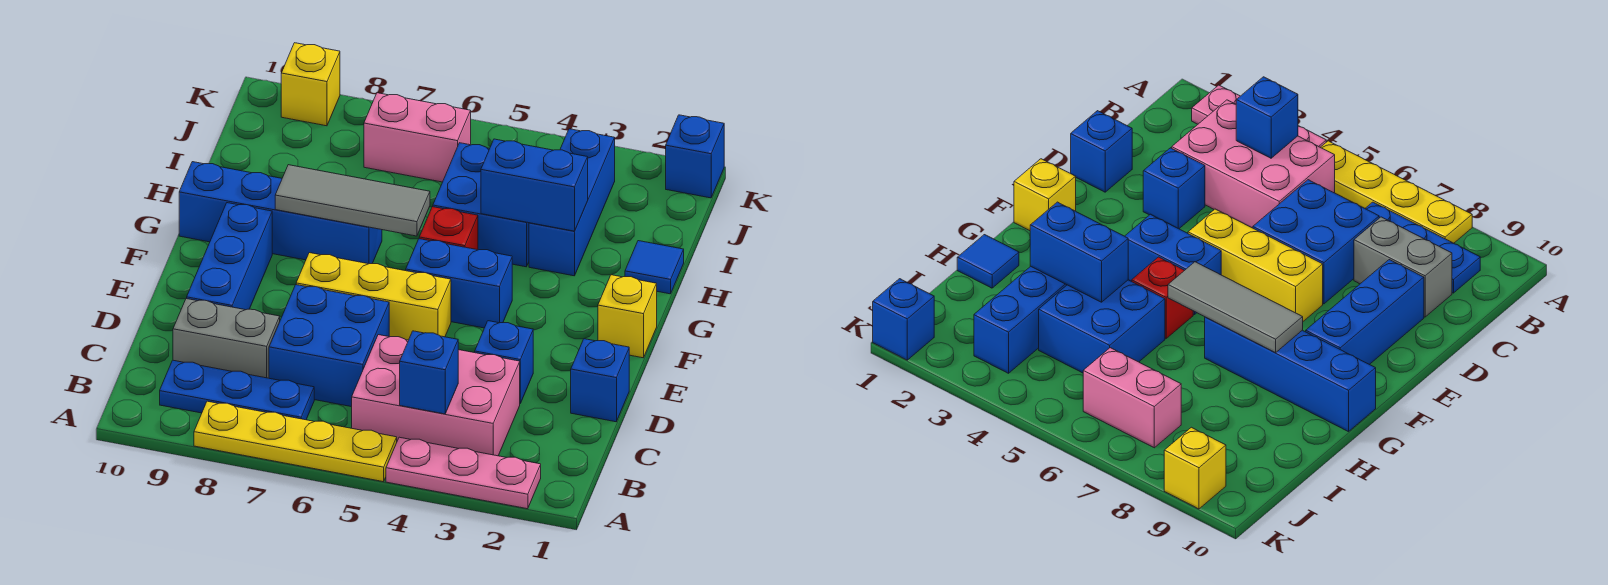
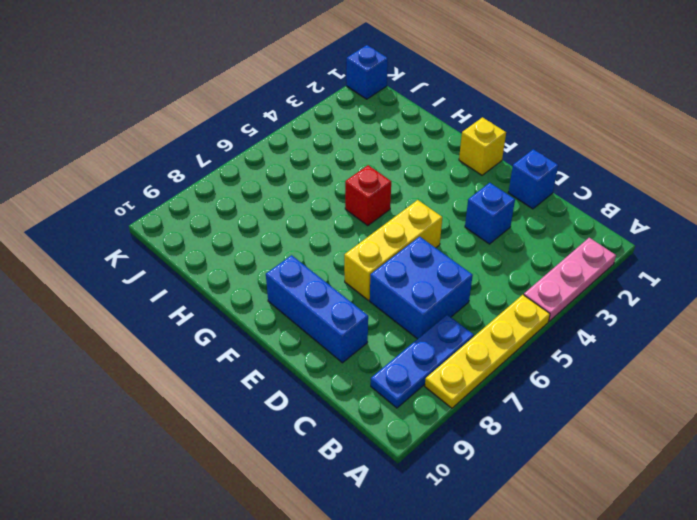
none -> pink brick B3:C5 level 1
none -> grey brick C8:C9 level 1
none -> blue brick F4:F5 level 1

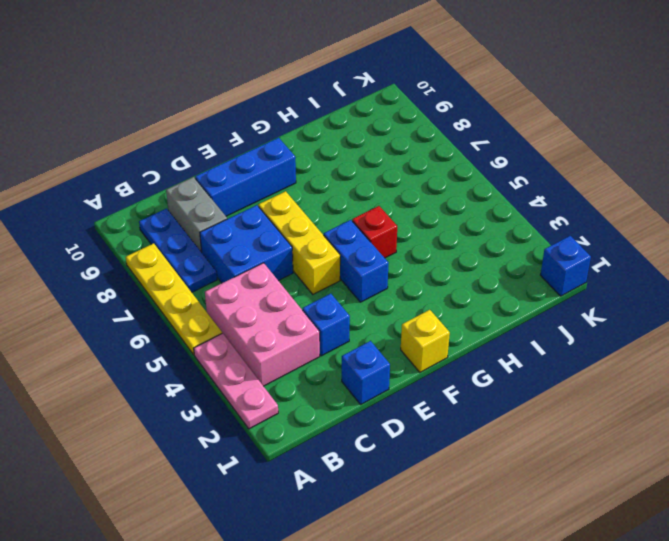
none -> blue brick G7:G10 level 1
none -> blue tile H1 level 1
none -> blue brick H3:J3 level 1

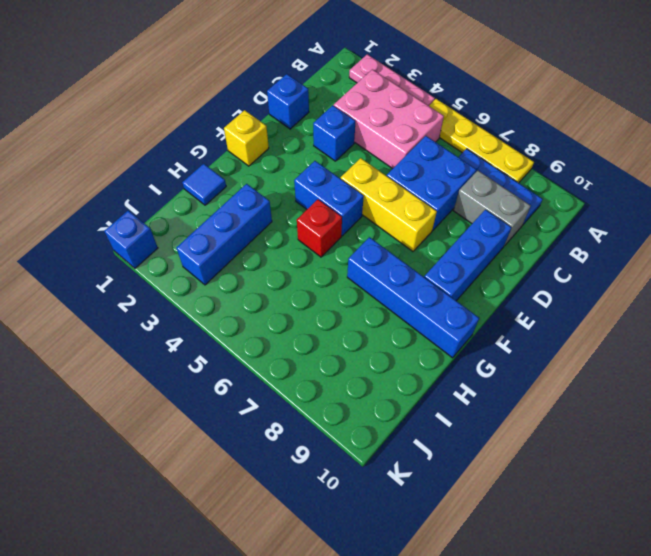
none -> blue brick H4:I5 level 1
none -> pink brick J6:J7 level 1
none -> yellow brick K9 level 1

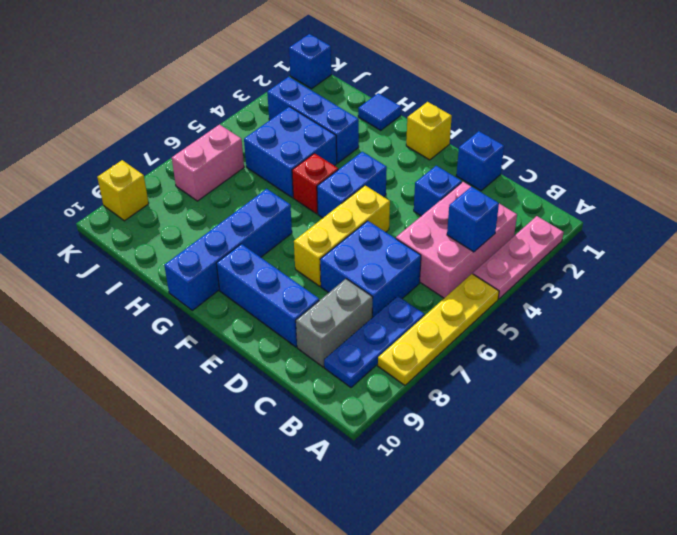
none -> grey tile G6:G8 level 2
none -> blue brick H3:H4 level 2

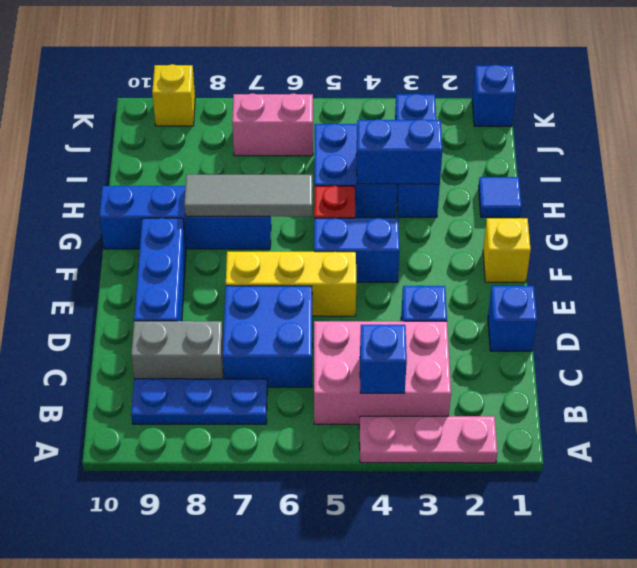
none -> yellow plate A5:A8 level 1

